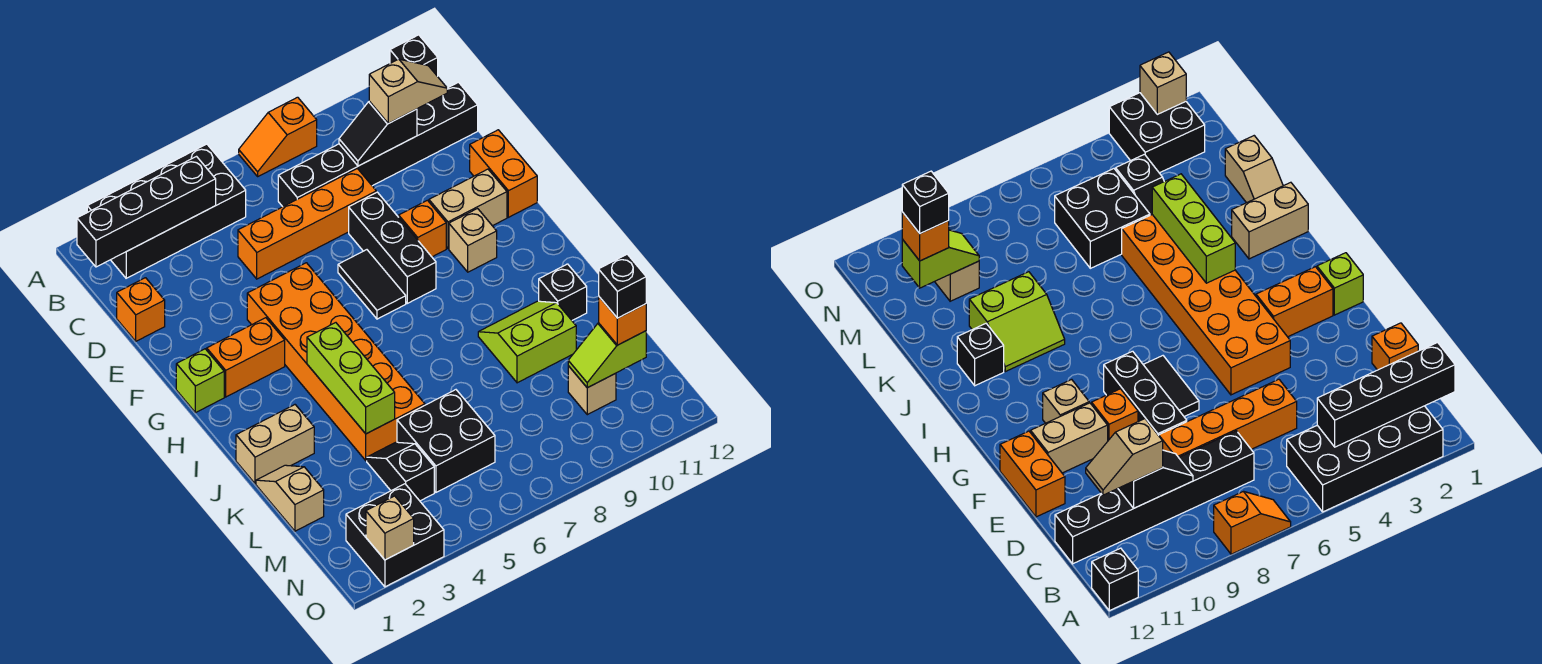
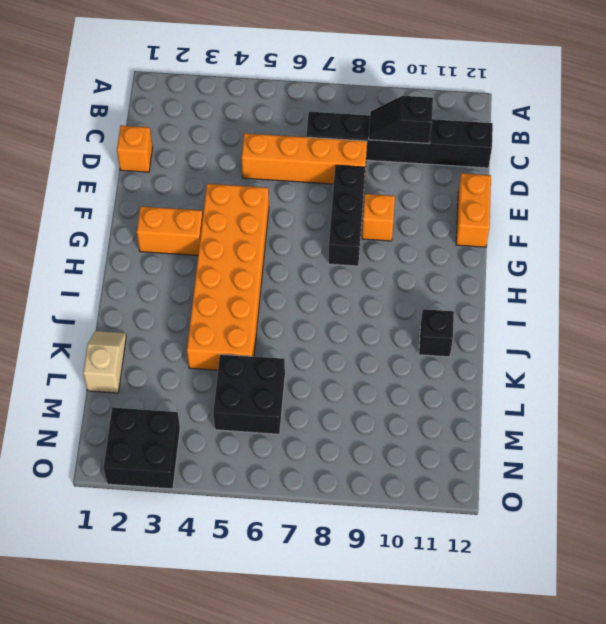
none -> black brick A2:B5 level 1
none -> orange slope A7:A8 level 1 top 8
none -> black brick A12 level 1
none -> black tile F7:G7 level 1

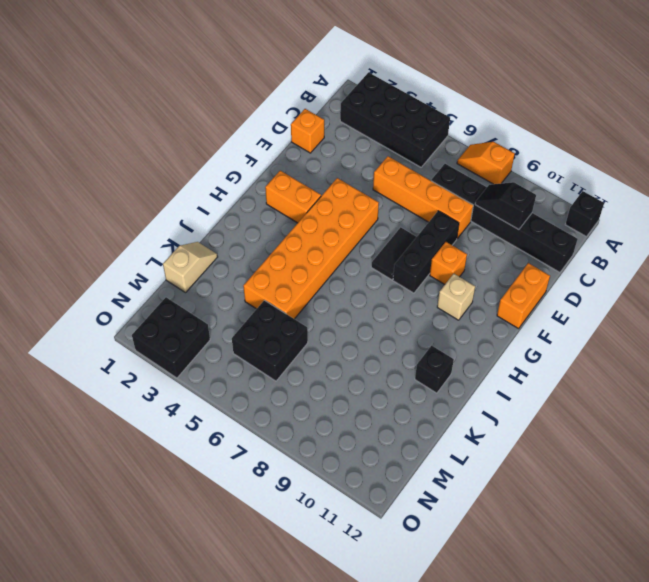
none -> tan brick F10:F11 level 1
none -> lime brick G1 level 1
none -> tan brick J1:J2 level 1
none -> lime slope J9:K10 level 1 top K

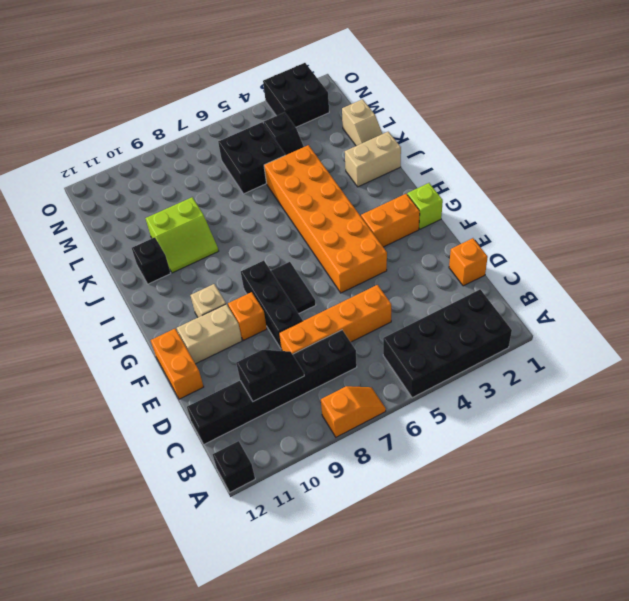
none -> tan brick M10 level 1
none -> black brick B1:B4 level 2
none -> lime brick I4:K4 level 2
none -> lime slope M10:M11 level 2 top 11

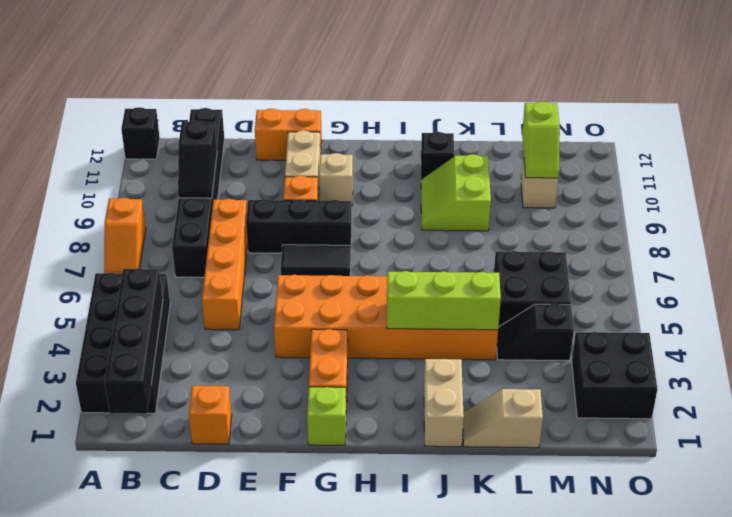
none -> tan brick O2 level 2
none -> tan slope C10:C11 level 3 top 10
none -> orange brick M11 level 3
none -> black brick M11 level 4

